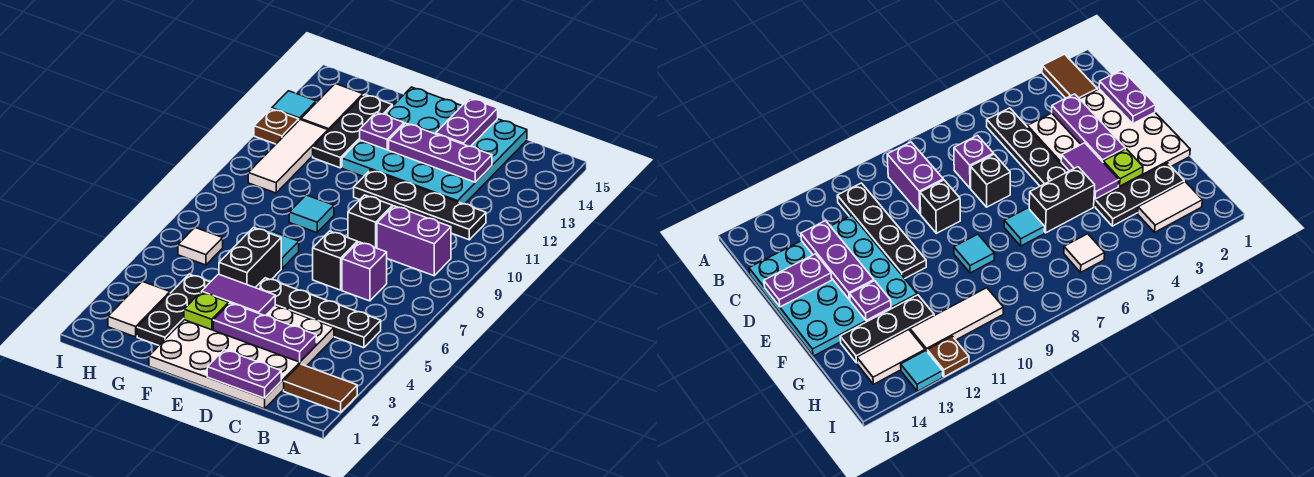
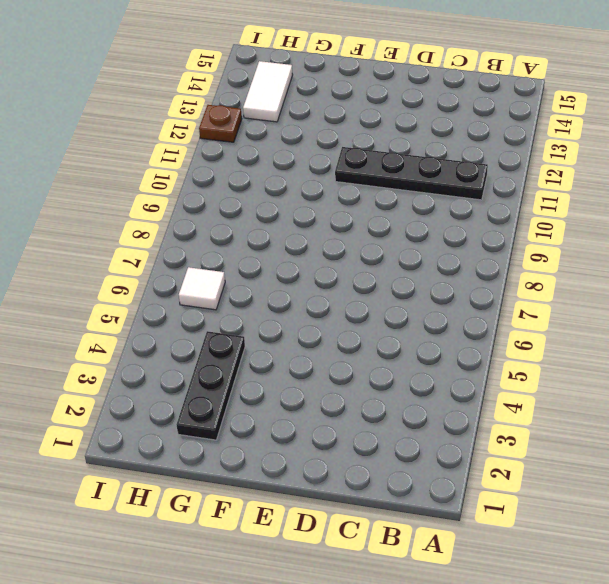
none -> brown tile A2:B2 level 1
none -> black plate B5:E5 level 1
none -> purple brick B9:C9 level 1

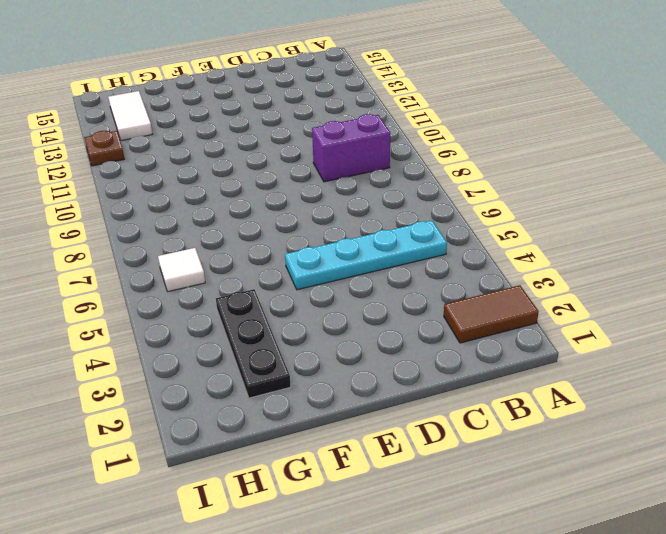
cyan plate B5:E5 level 1 -> black plate B5:E5 level 1
none -> black plate B11:E11 level 1
none -> white plate C1:F4 level 1
none -> purple brick C7 level 1

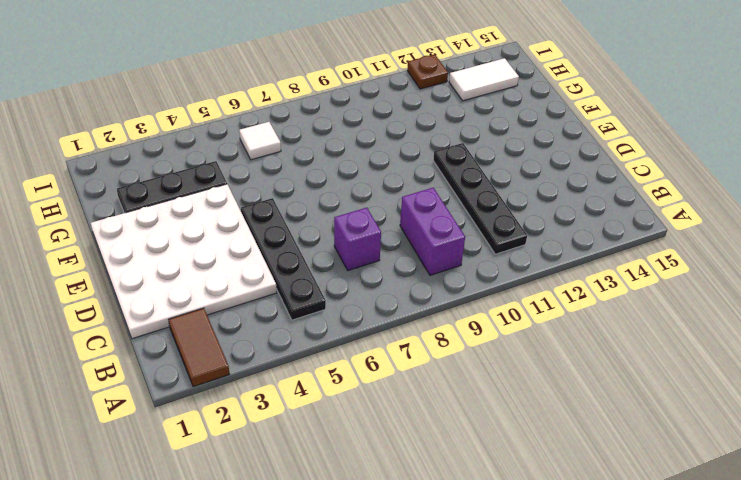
none -> cyan plate C12:F15 level 1
none -> black brick D7 level 1
none -> black brick D9 level 1

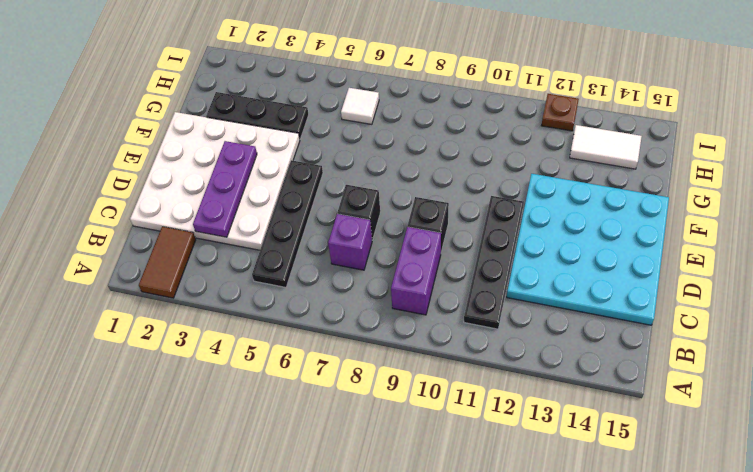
none -> black brick F5:F6 level 1
none -> cyan tile F7 level 1
none -> cyan tile F9 level 1

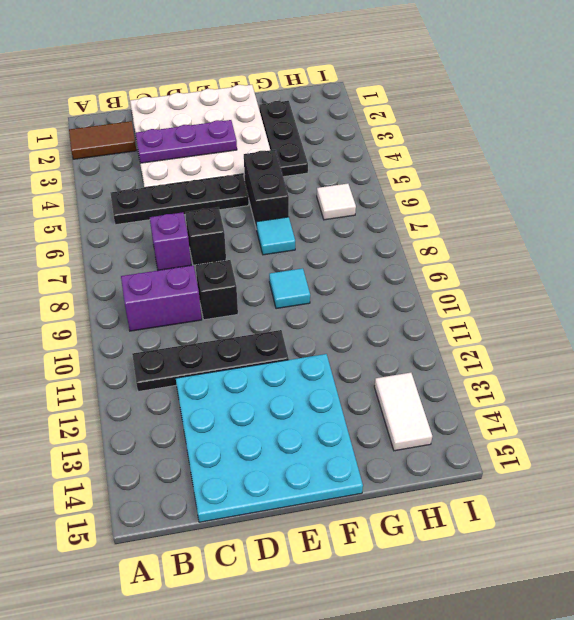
none -> black plate G12:G14 level 1
none -> white tile H2:H3 level 1
none -> white tile H10:H12 level 1

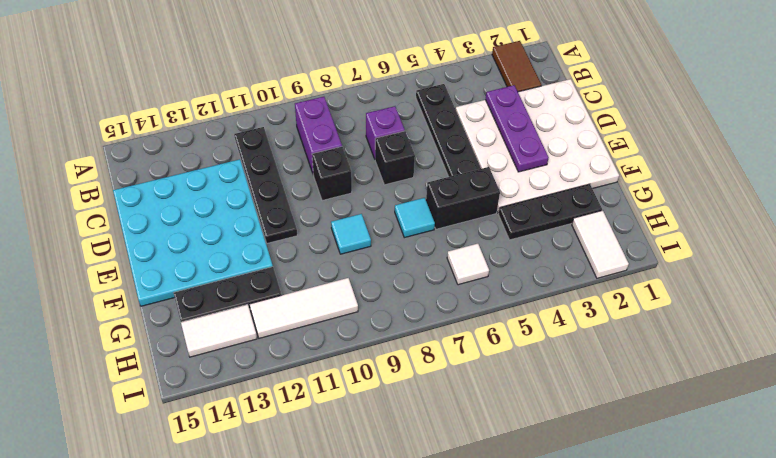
white tile H2:I2 level 1 -> white tile H2:H3 level 1
none -> brown plate I12 level 1
none -> cyan tile I13 level 1
none -> purple plate C1:D1 level 2

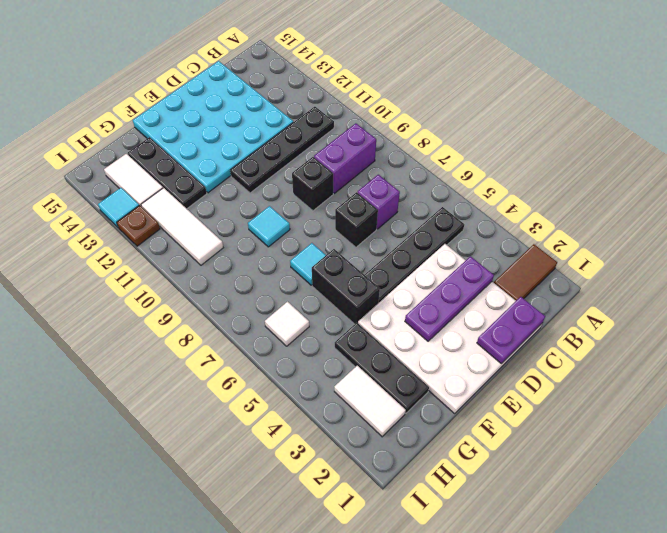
none -> purple plate C13:E13 level 2
none -> purple plate D14:D15 level 2
none -> purple tile E4:F4 level 2

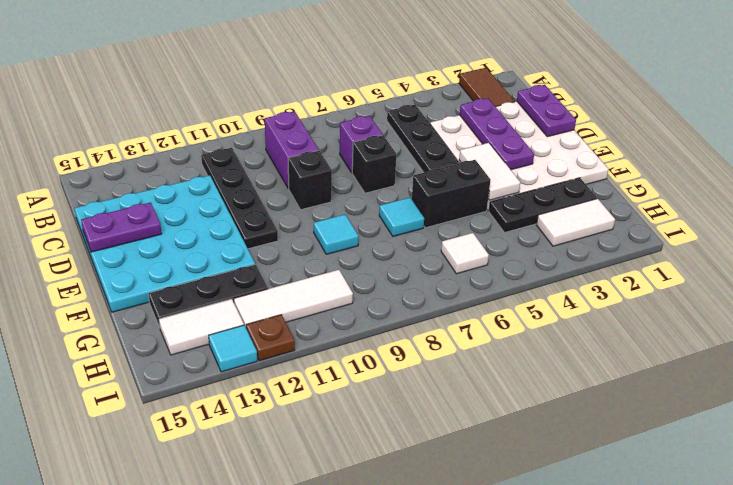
white tile E4:F4 level 2 -> purple tile E4:F4 level 2
none -> purple plate C13:E13 level 2
none -> lime plate F3 level 2
none -> purple plate F13 level 2

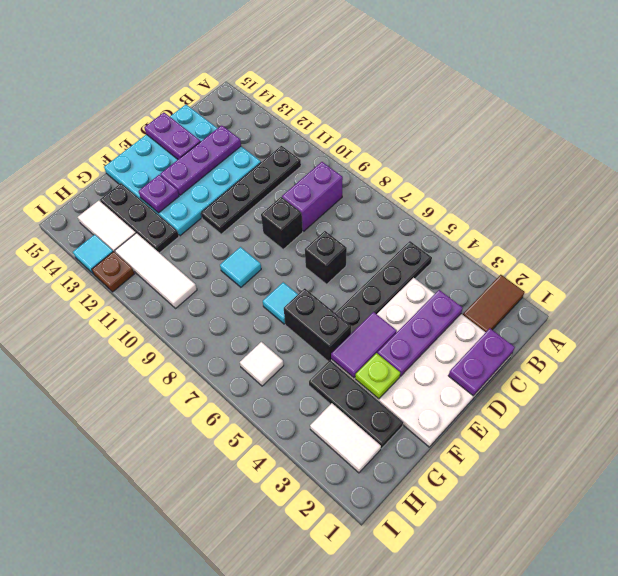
none -> purple brick C7 level 1

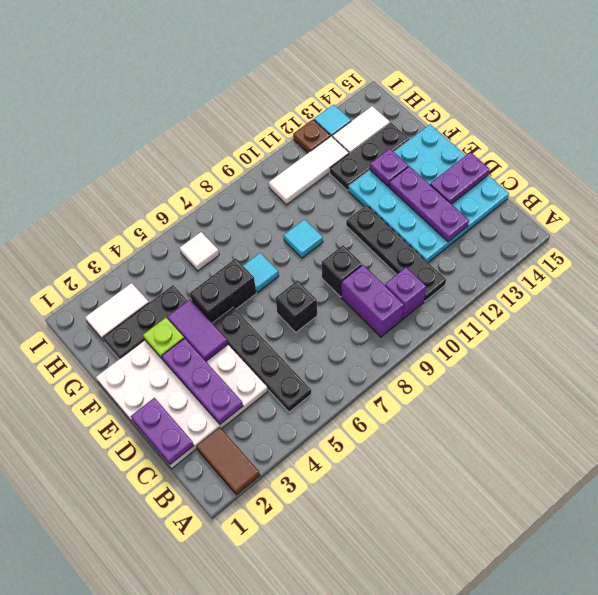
purple brick B10 level 1 -> purple brick C7 level 1

